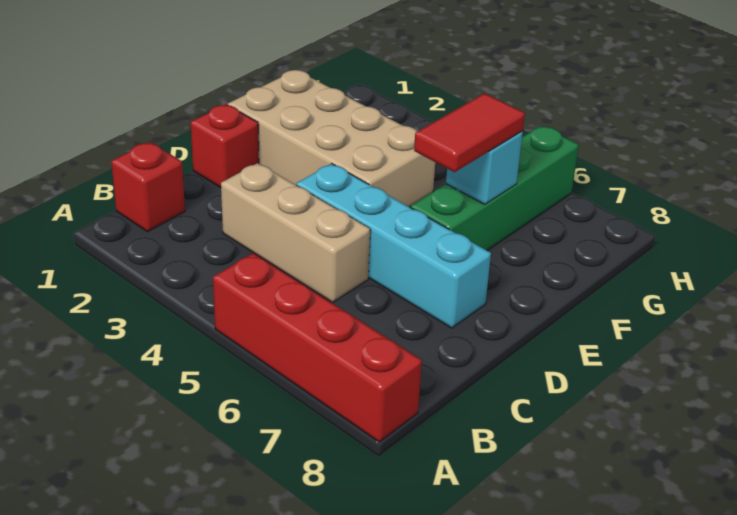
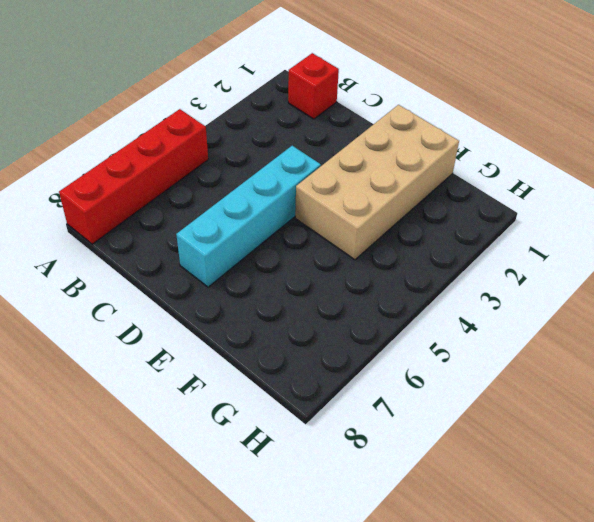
none -> tan brick C3:C5 level 1
none -> red brick D1 level 1

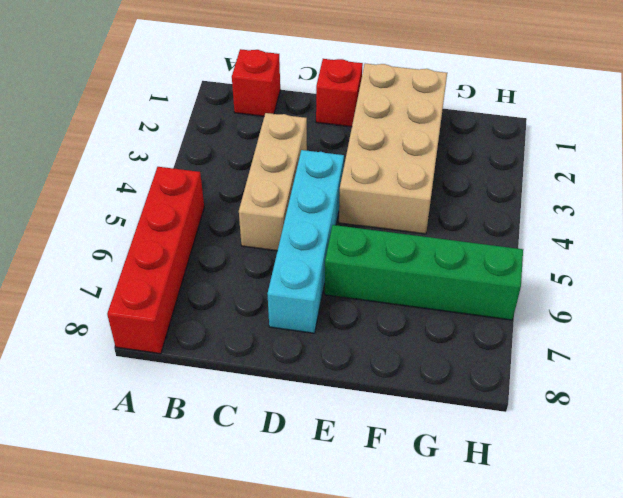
none -> cyan brick F6 level 2
none -> red tile E6:F6 level 3

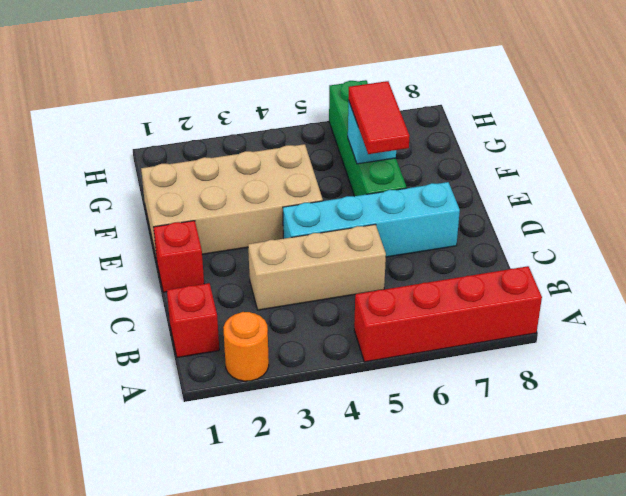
orange round brick A2 level 1 -> none

